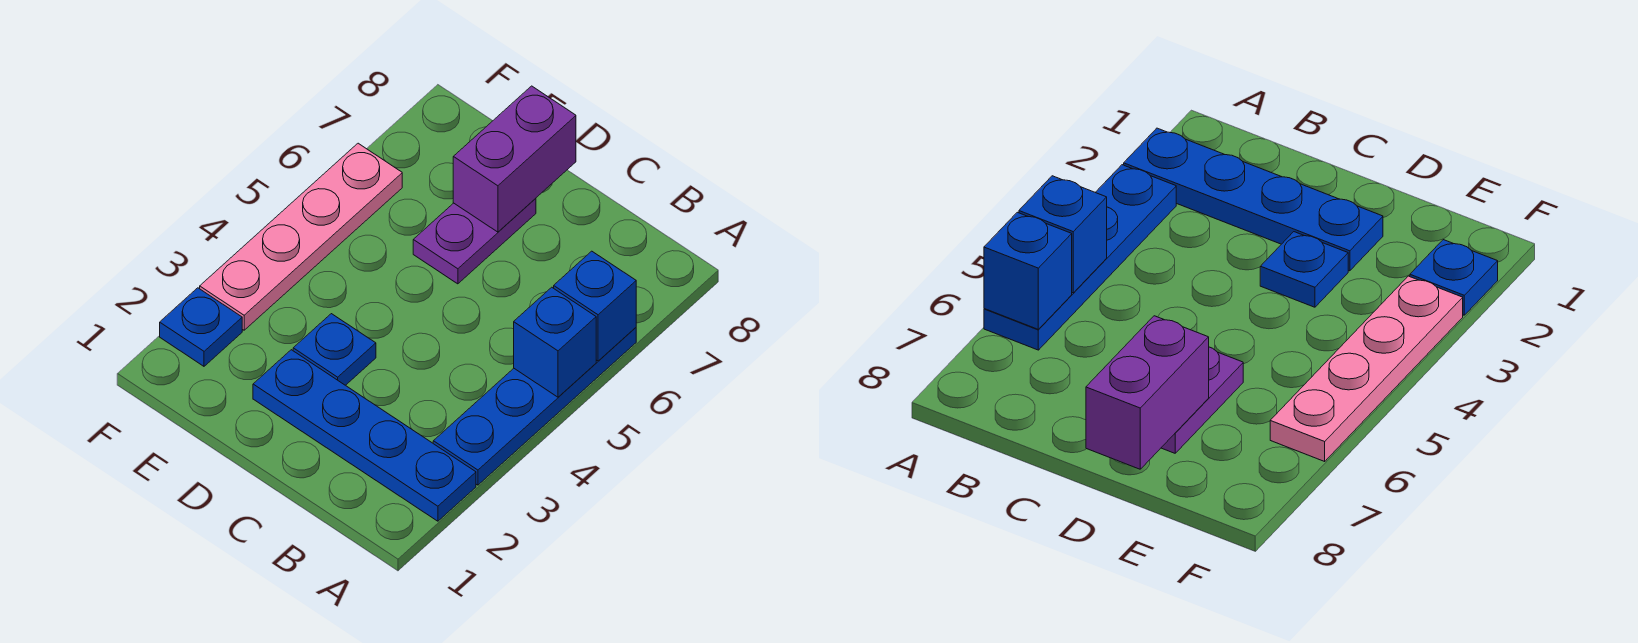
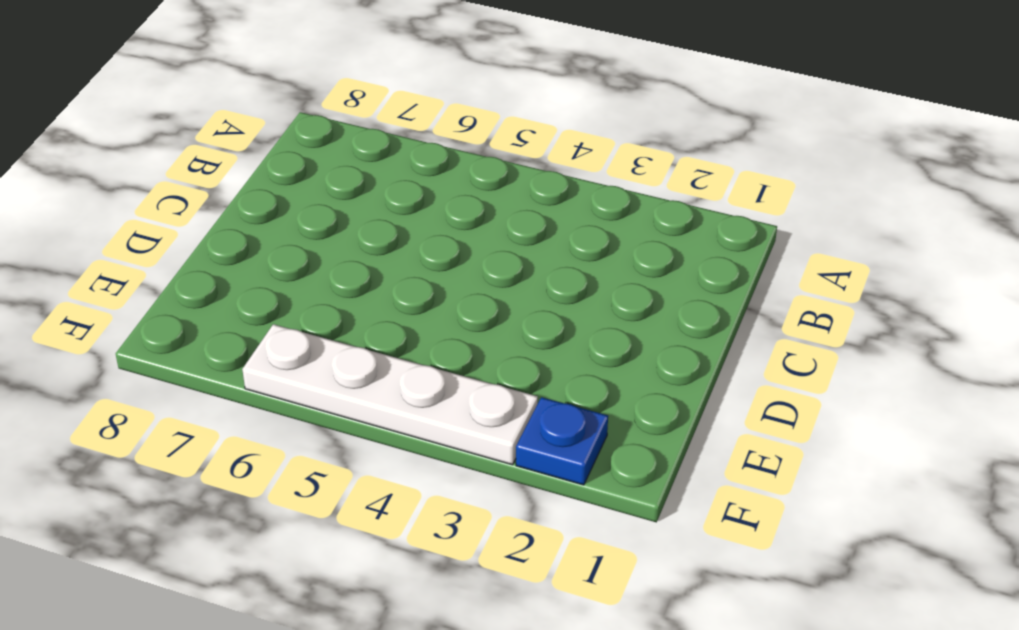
white plate F3:F6 level 1 -> pink plate F3:F6 level 1
none -> blue plate A2:D2 level 1
none -> blue plate A3:A6 level 1

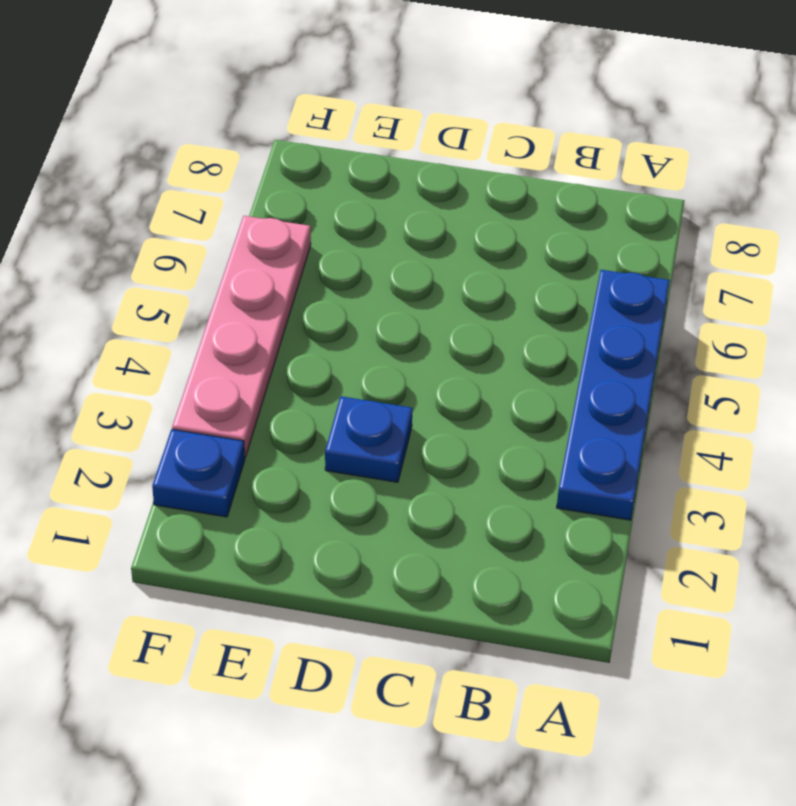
none -> blue plate A2:D2 level 1
none -> purple plate D6:D7 level 1

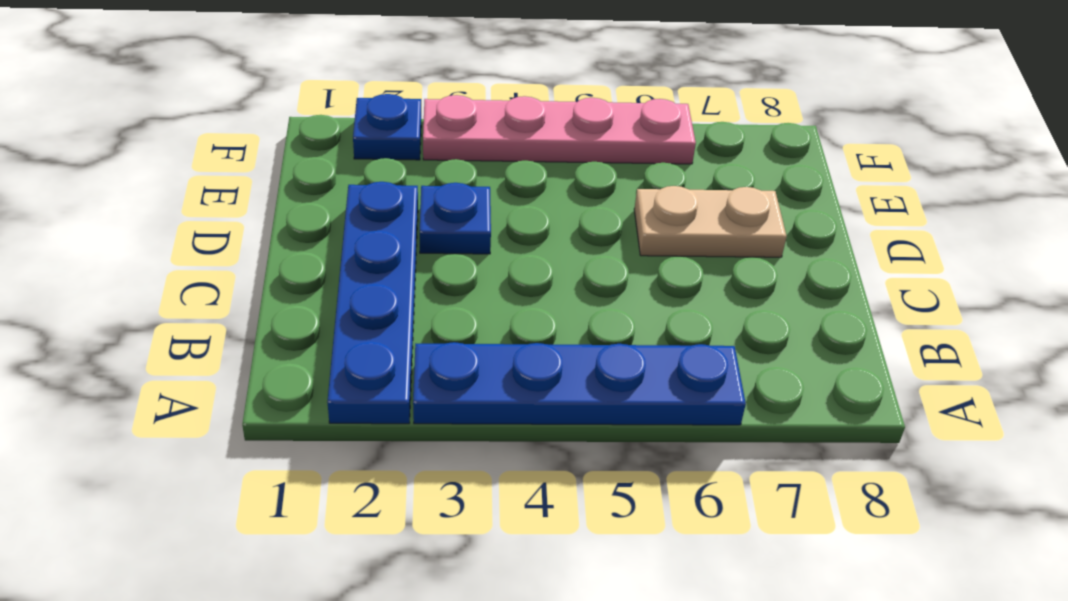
tan plate D6:D7 level 1 -> purple plate D6:D7 level 1
none -> blue brick A5 level 2
none -> blue brick A6 level 2

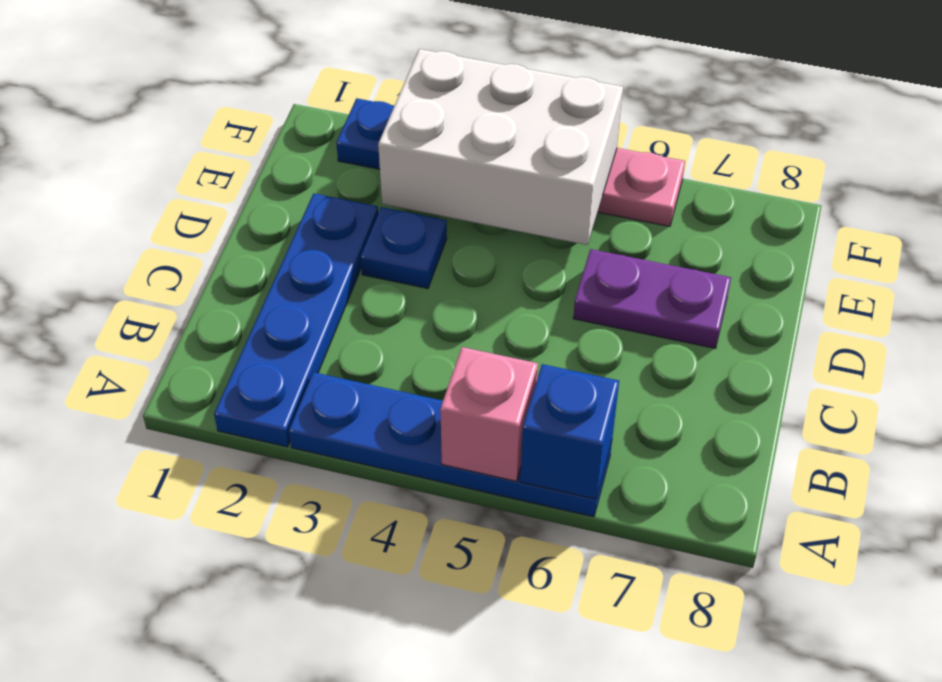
pink brick A5 level 2 -> blue brick A5 level 2
white brick E3:F5 level 2 -> none
none -> purple brick D7:D8 level 2

